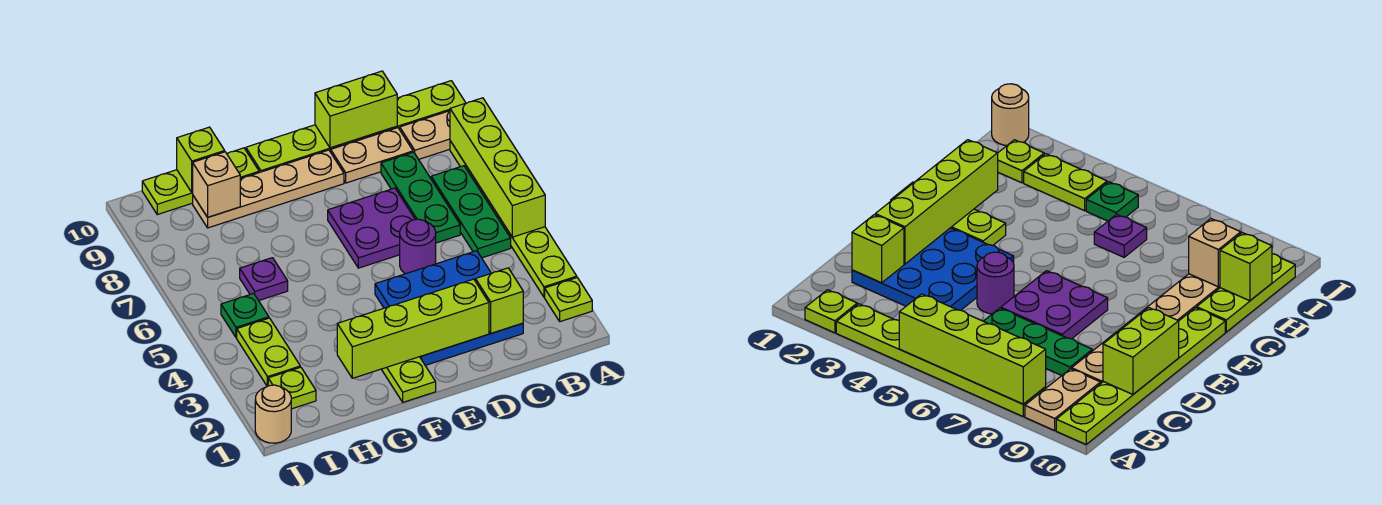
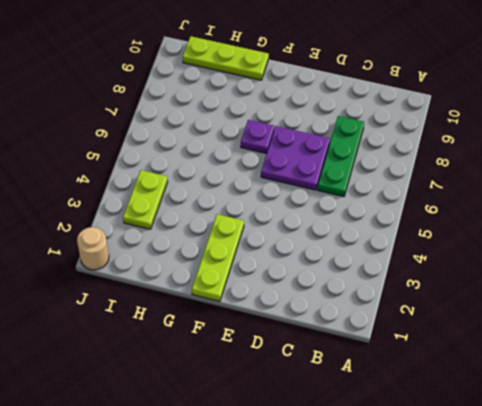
purple plate F7 level 1 -> purple plate H6 level 1
none -> lime plate A2 level 1
none -> lime plate A3:A8 level 1
none -> tan plate A9:B9 level 1

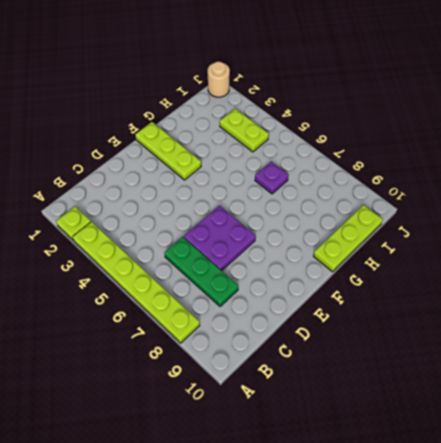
none -> tan plate A9:B9 level 1
none -> lime plate A10:F10 level 1
none -> green plate B5:B7 level 1

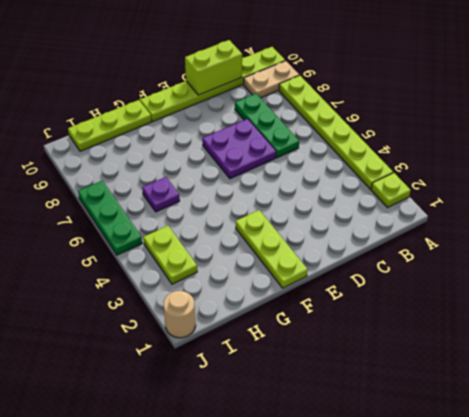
green plate J5:J7 level 1 -> green plate B5:B7 level 1
none -> blue plate C2:E4 level 1
none -> tan plate C9:D9 level 1
none -> purple round brick D5 level 1

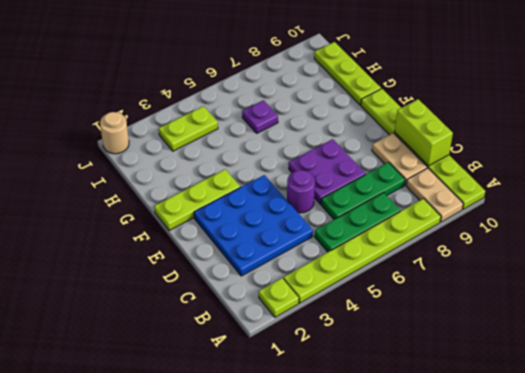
none -> tan plate E9:H9 level 1
none -> lime plate I2 level 1
none -> green plate I5 level 1

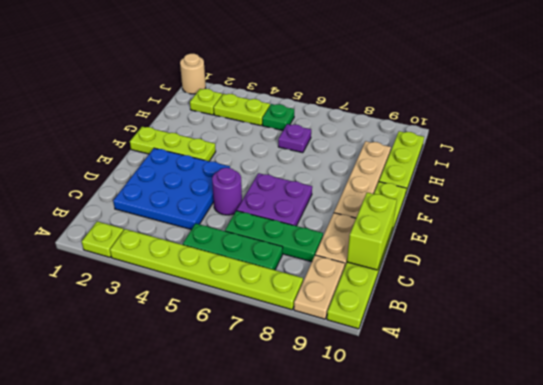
none -> lime brick A5:A8 level 2
none -> lime brick C2 level 2
none -> lime brick D2:G2 level 2

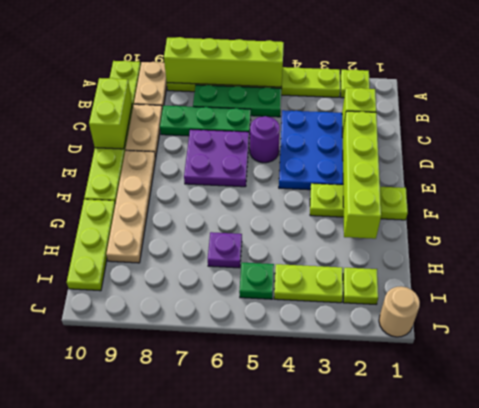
none -> tan brick H9 level 2
none -> lime brick H10 level 2

